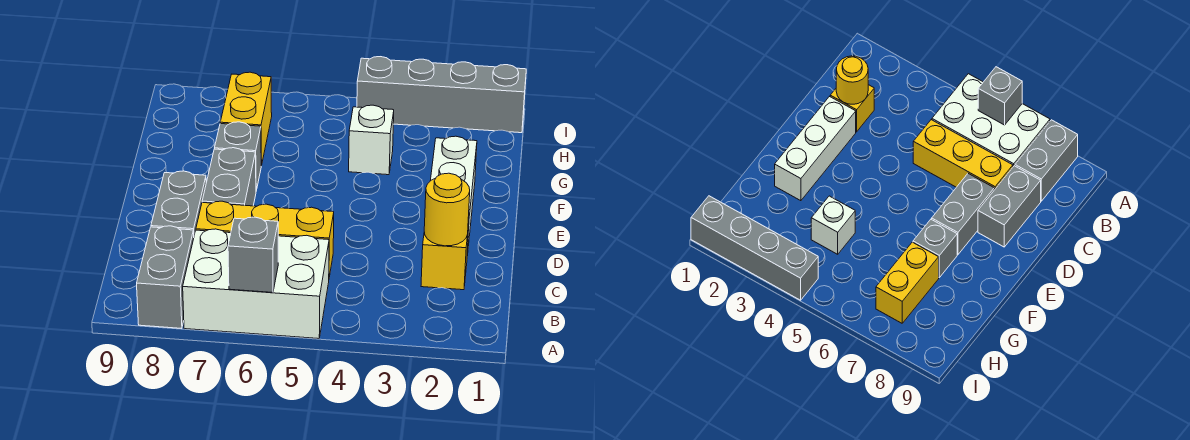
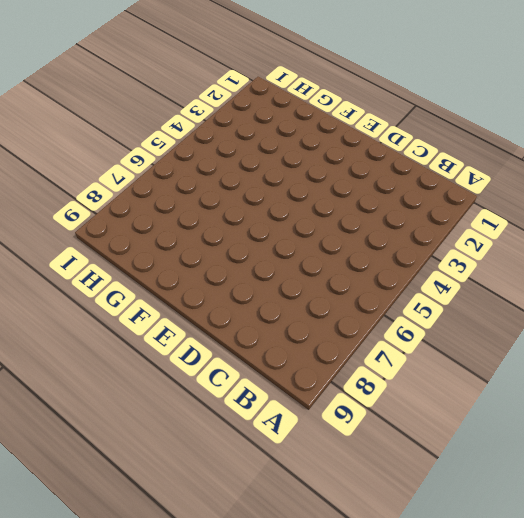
none -> white brick A5:B7 level 1
none -> grey brick A8:B8 level 1
none -> yellow brick C2 level 1

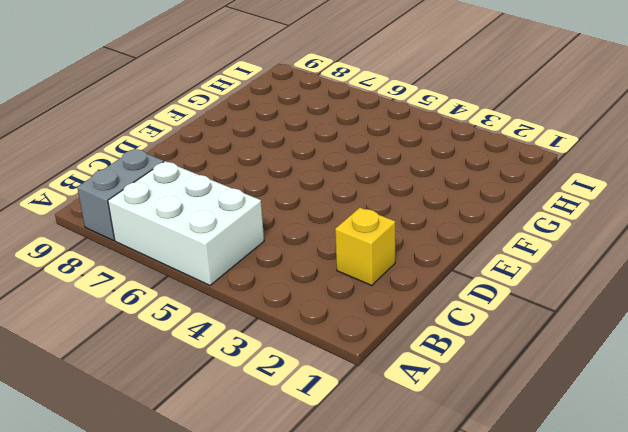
none -> yellow brick C5:C7 level 1
none -> grey brick C8:D8 level 1
none -> white brick D2:F2 level 1

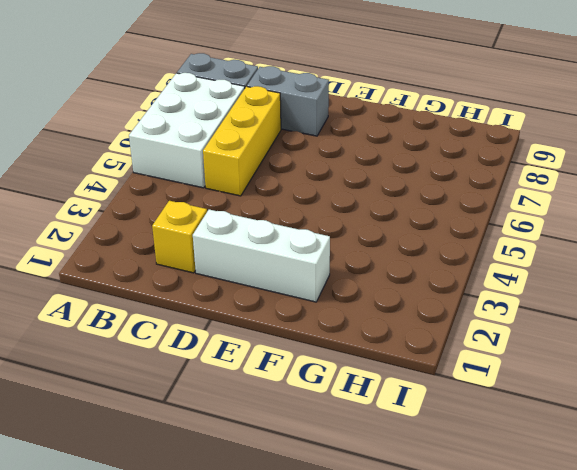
none -> grey brick D7:E7 level 1
none -> grey brick F7 level 1
none -> white brick G4 level 1

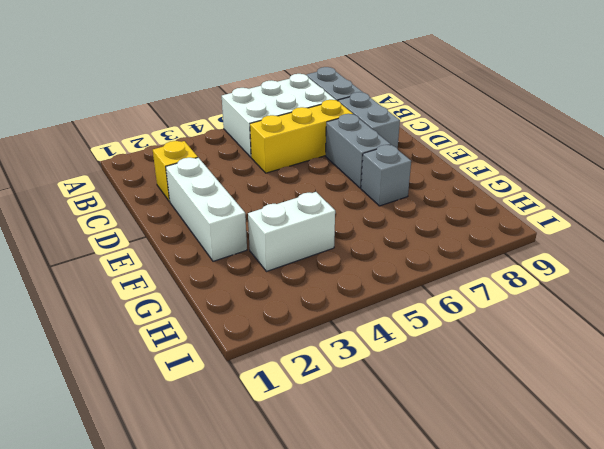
white brick G3:G4 level 1 -> white brick G4 level 1
none -> yellow brick G7:H7 level 1
none -> grey brick I1:I4 level 1
none -> grey brick A6 level 2

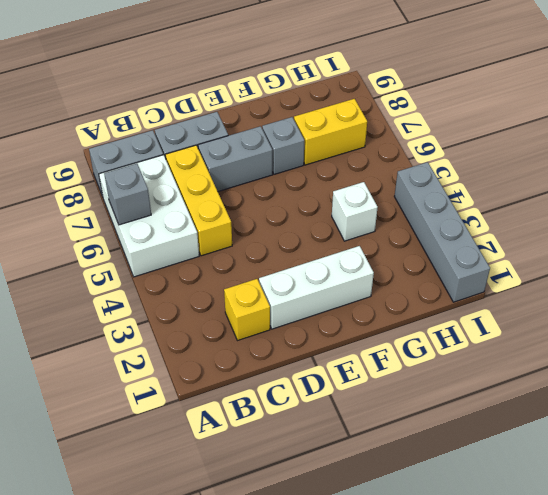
none -> yellow round brick C2 level 2

